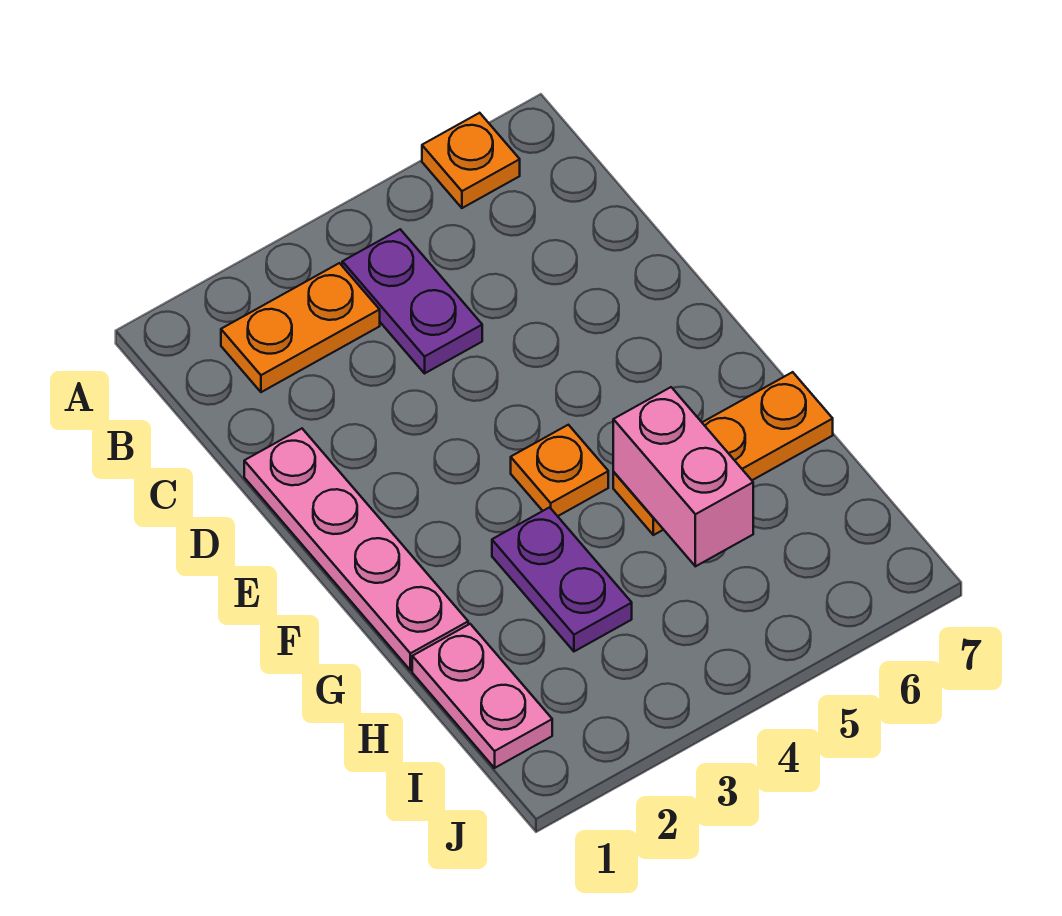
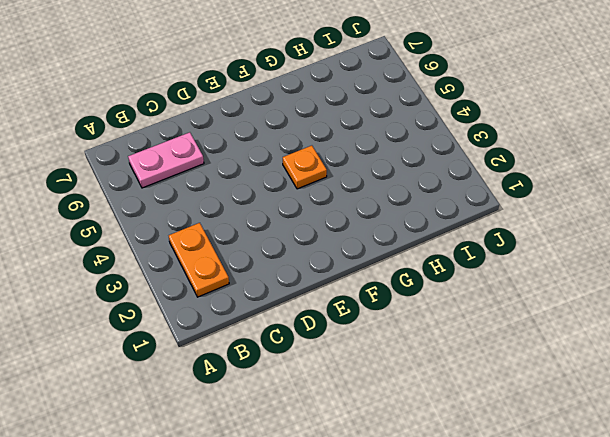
pink plate B6:C6 level 1 -> pink plate H1:I1 level 1
none -> orange plate A6 level 1
none -> purple plate B4:C4 level 1

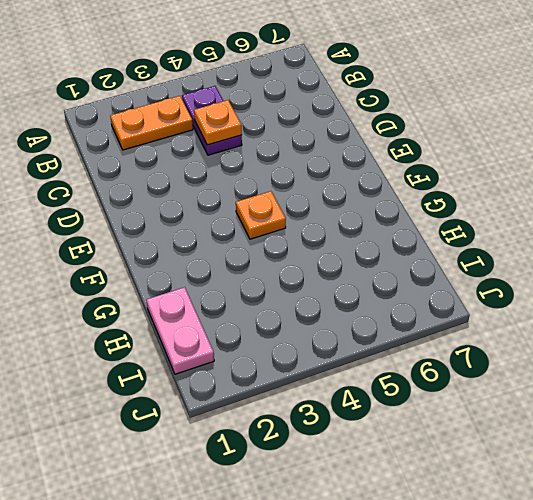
orange plate C4 level 2 -> orange plate A6 level 1
none -> pink plate D1:G1 level 1
none -> purple plate G3:H3 level 1

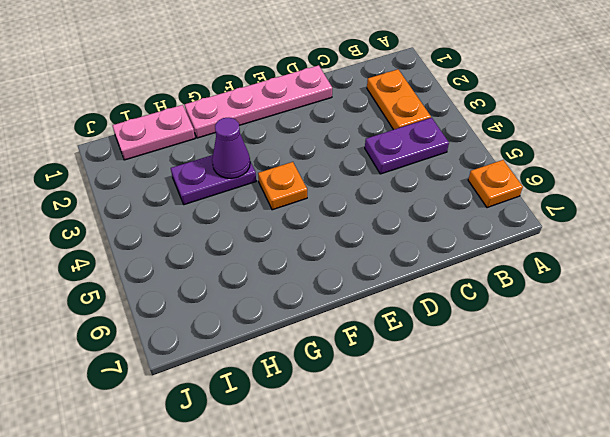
purple cone G3 level 2 -> none
none -> orange plate G5:G7 level 1
none -> pink brick G5:H5 level 2

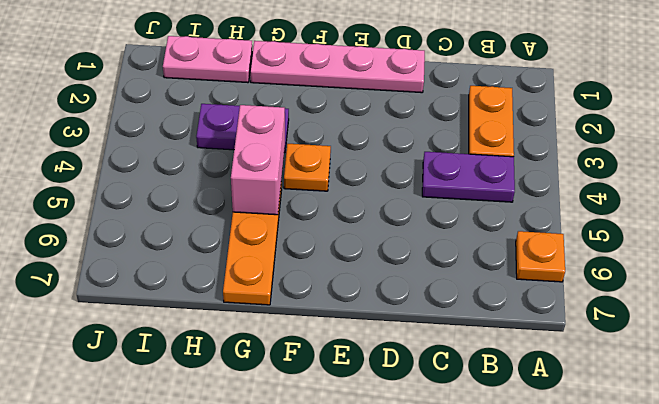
pink brick G4:G5 level 2 -> pink brick G5:H5 level 2

